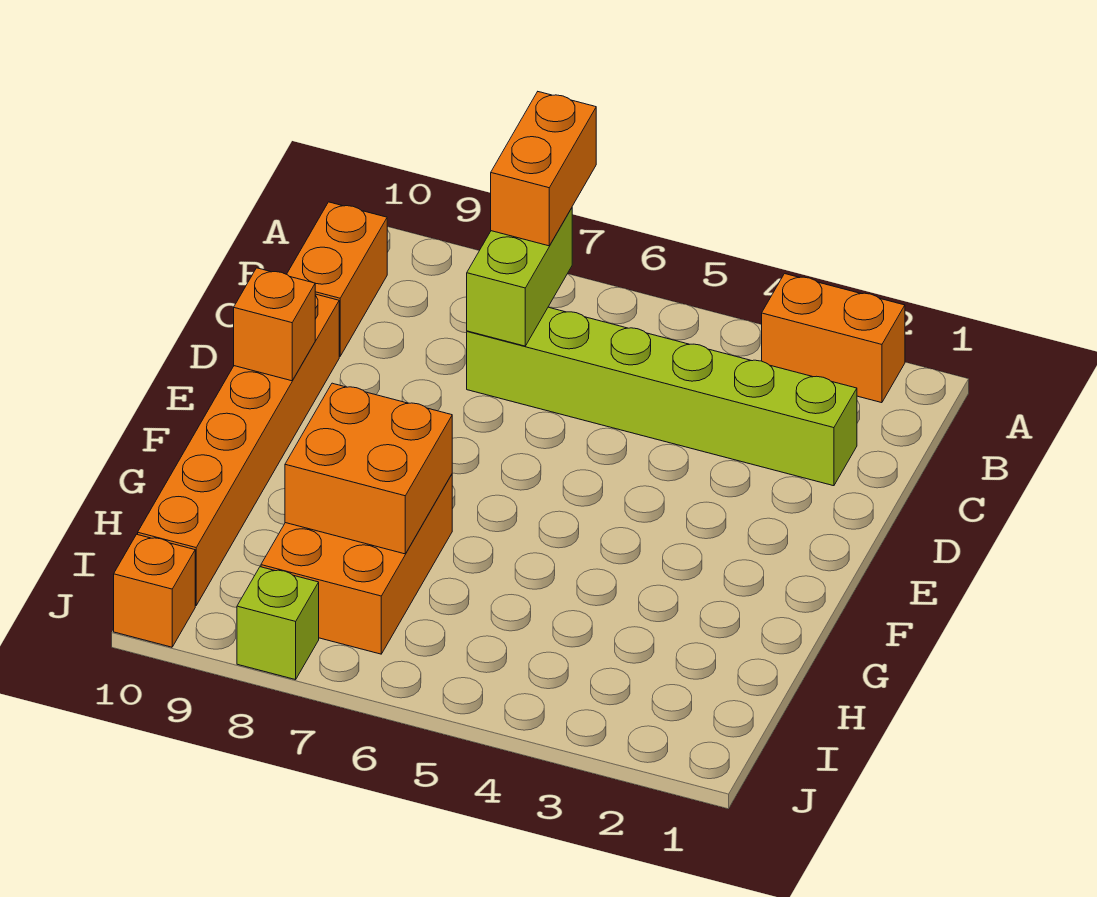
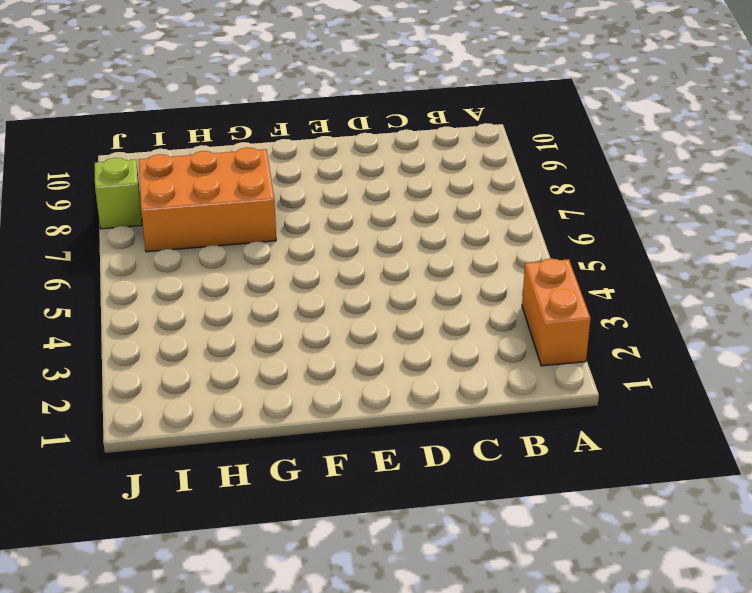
none -> orange brick B10:C10 level 1
none -> lime brick C2:C7 level 1

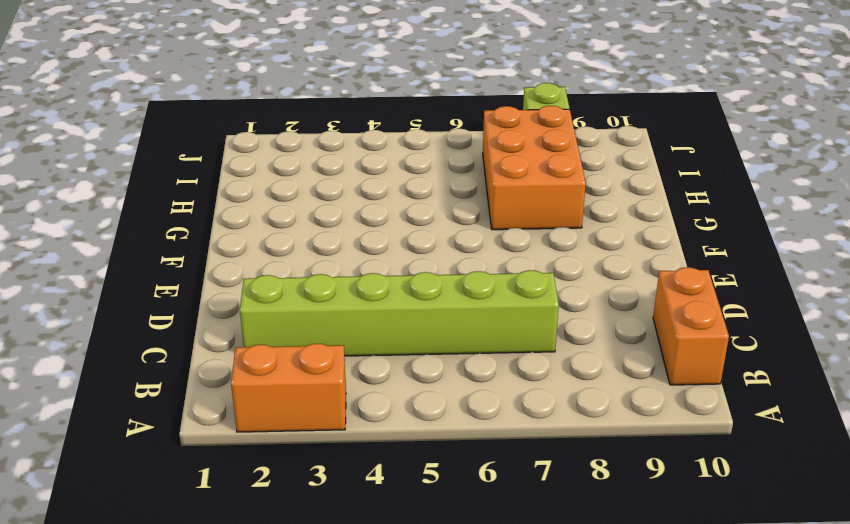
none -> orange brick D10:I10 level 1
none -> orange brick J10 level 1

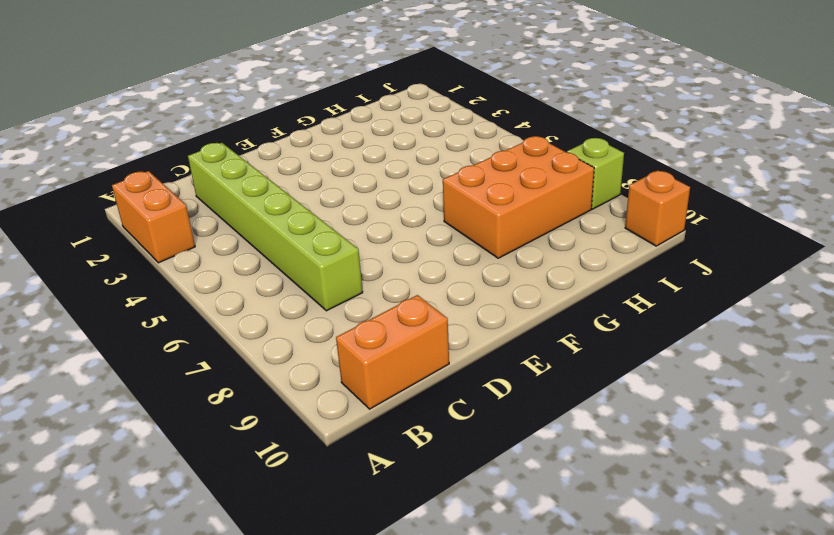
none -> orange brick D10:I10 level 1
none -> lime brick B7:C7 level 2

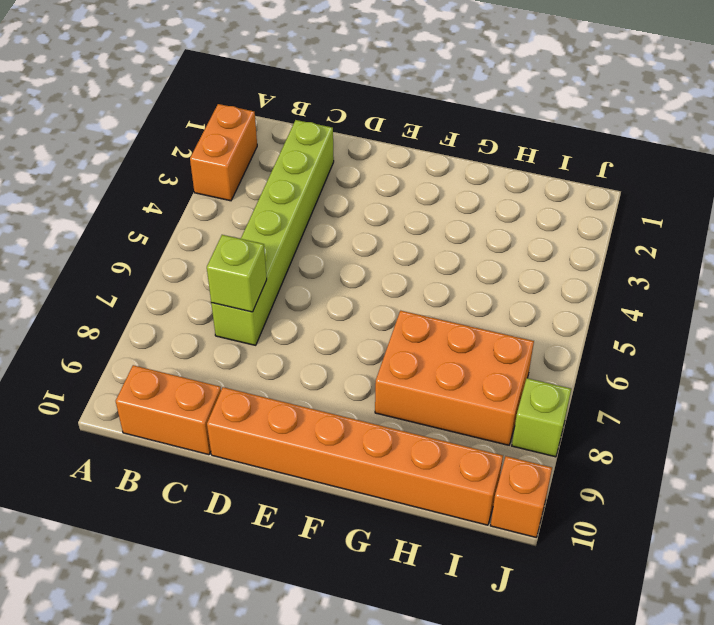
lime brick C7 level 2 -> lime brick B7:C7 level 2
none -> orange brick E10 level 2
none -> orange brick G7:H8 level 2

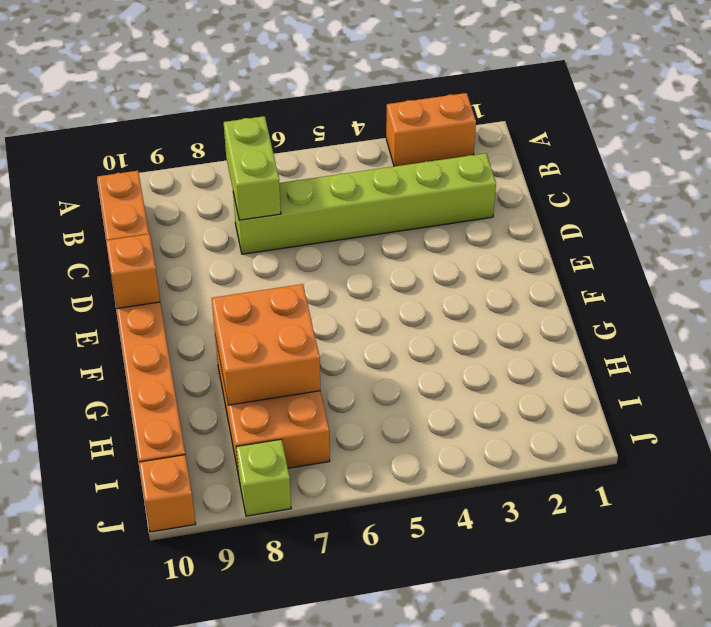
none -> orange brick A7:B7 level 3

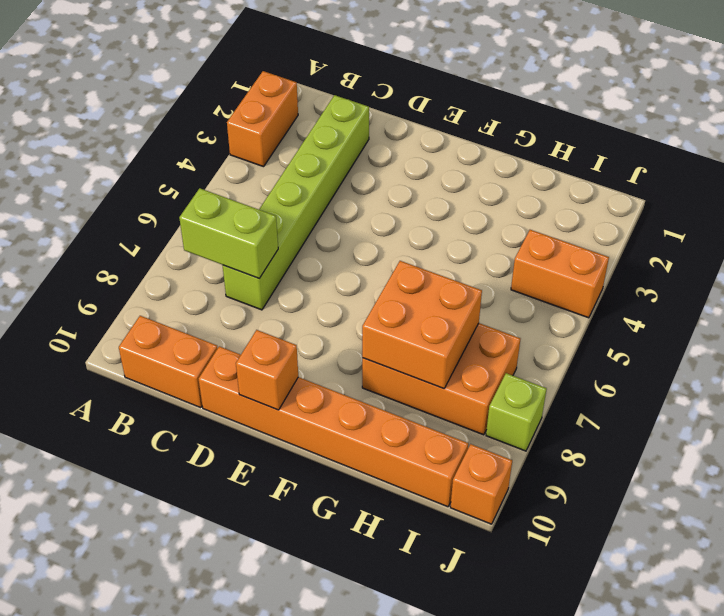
orange brick I4:J4 level 1 -> orange brick A7:B7 level 3

